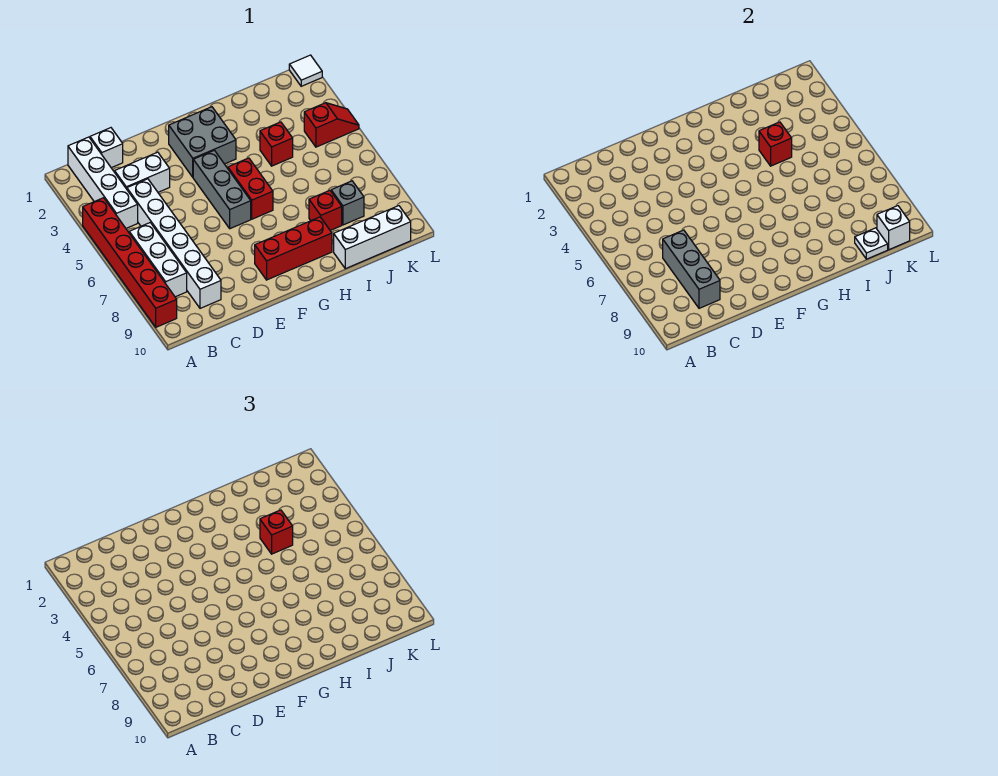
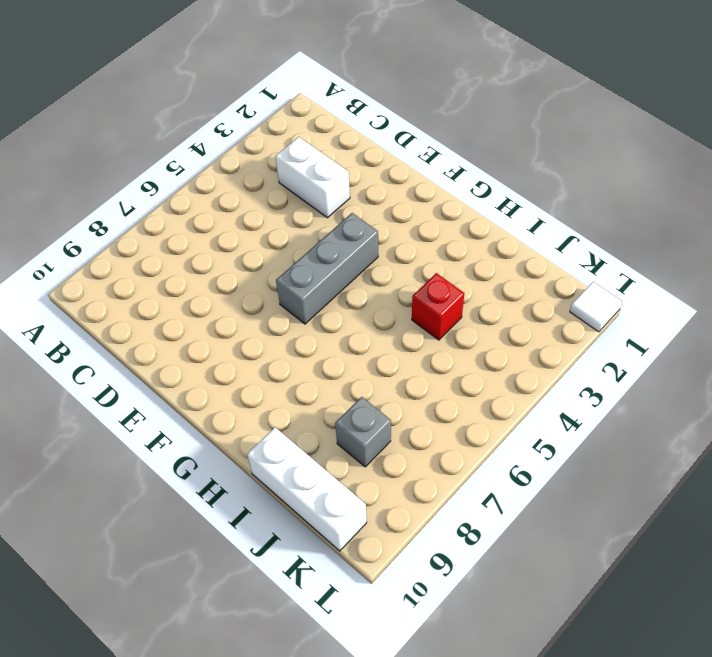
none -> red brick A4:A9 level 1
none -> white brick B1:B4 level 1
none -> white brick B6:B8 level 1

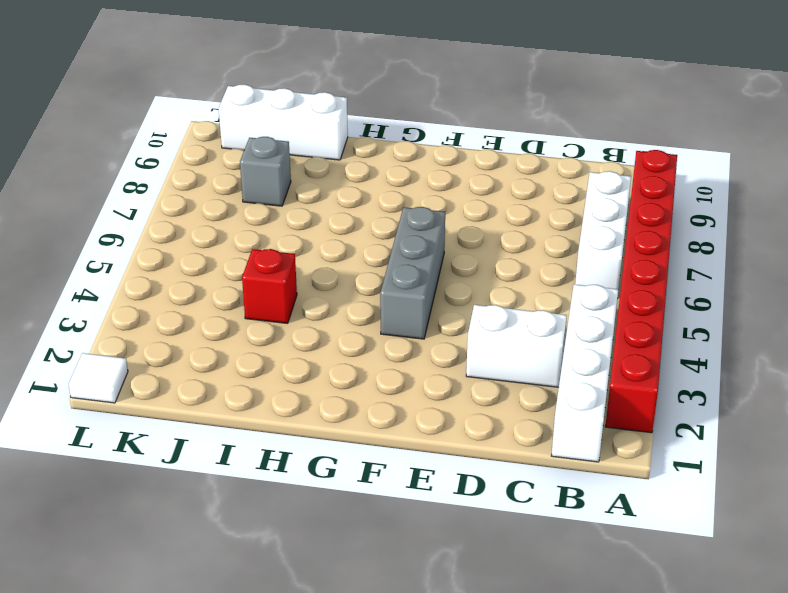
red brick A2:A9 level 1 -> red brick A4:A9 level 1
none -> white brick C1 level 1
none -> white brick C4:C9 level 1
none -> grey brick F2:G3 level 1

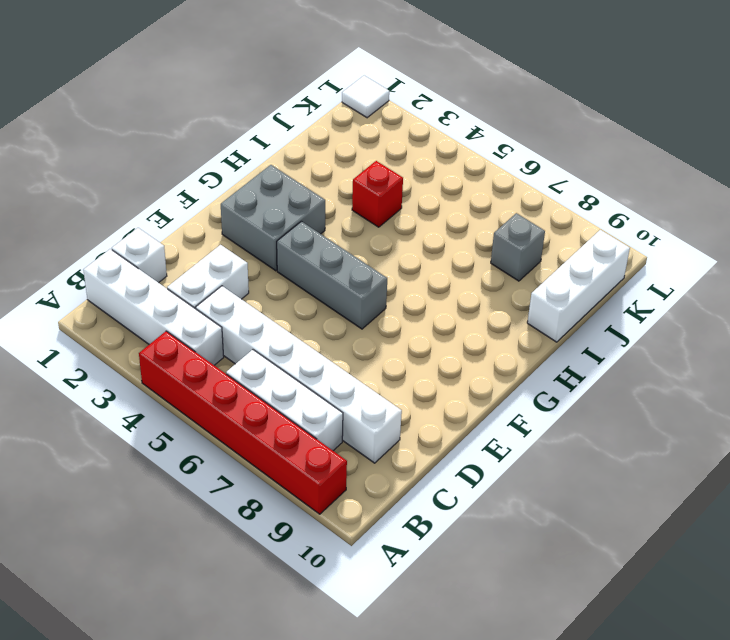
none -> red brick F9:H9 level 1
none -> red brick G5:G6 level 1
none -> red brick I8 level 1

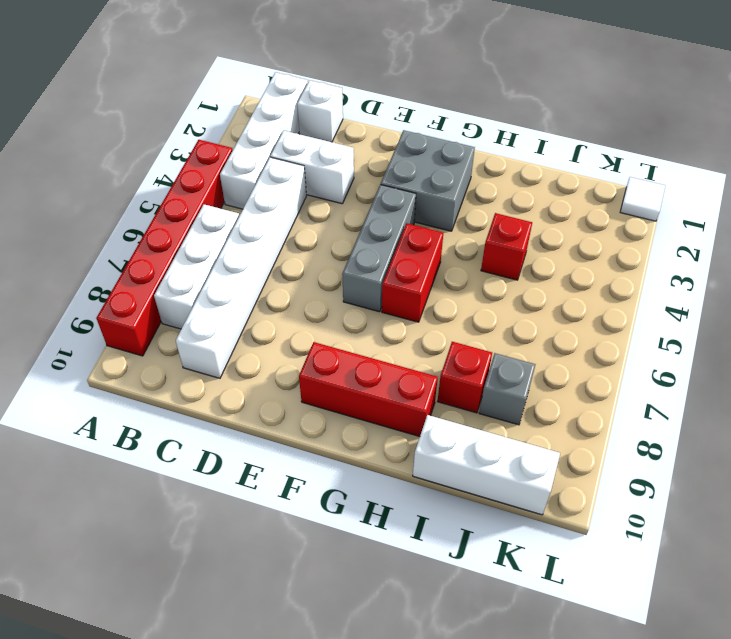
none -> red slope K4:L4 level 1 top K
none -> grey brick C7:C9 level 2
none -> red brick I4 level 2

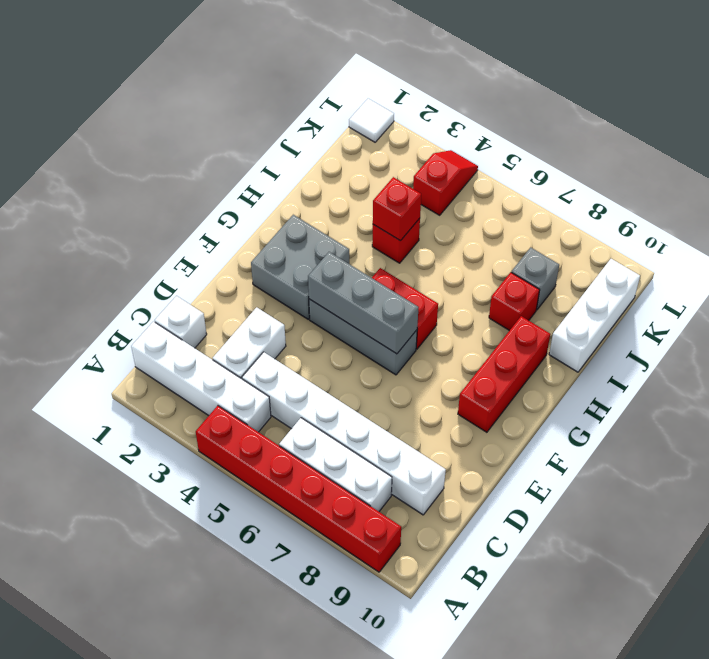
grey brick F4:F6 level 2 -> grey brick C7:C9 level 2
none -> white plate J10 level 2
none -> white brick K10 level 2
none -> red brick I4 level 3

